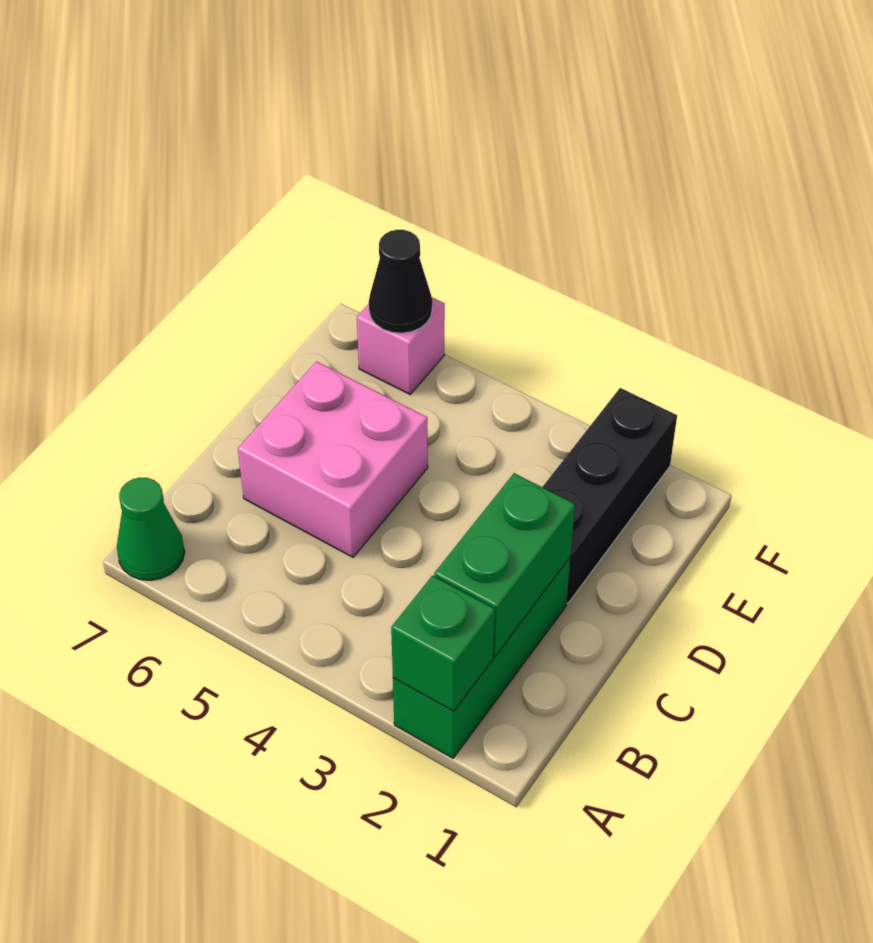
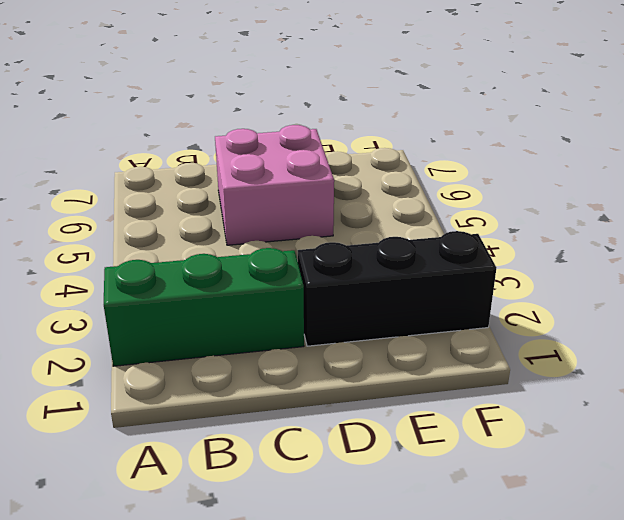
none -> green cone A7 level 1
none -> pink brick F6 level 1

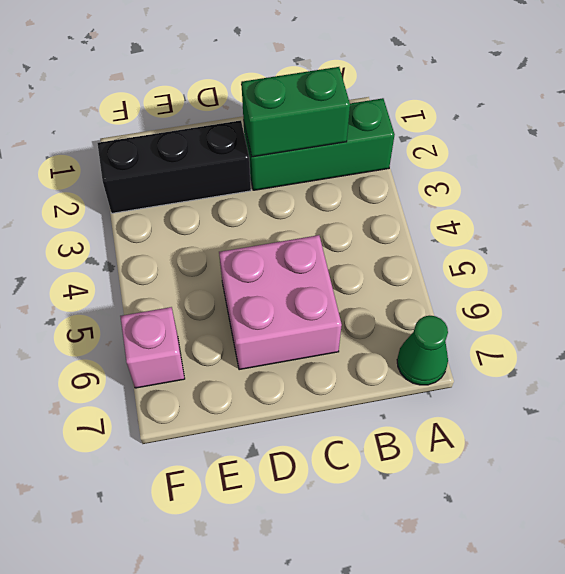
none -> green brick A2 level 2
none -> black cone F6 level 2

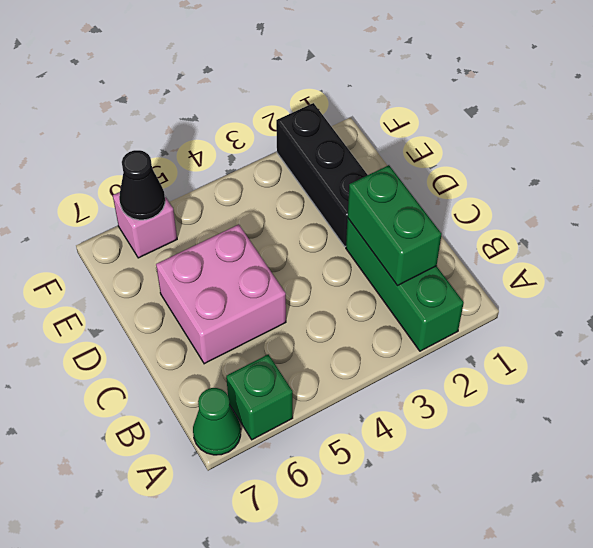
green brick A6 level 1 -> green brick A2 level 2

